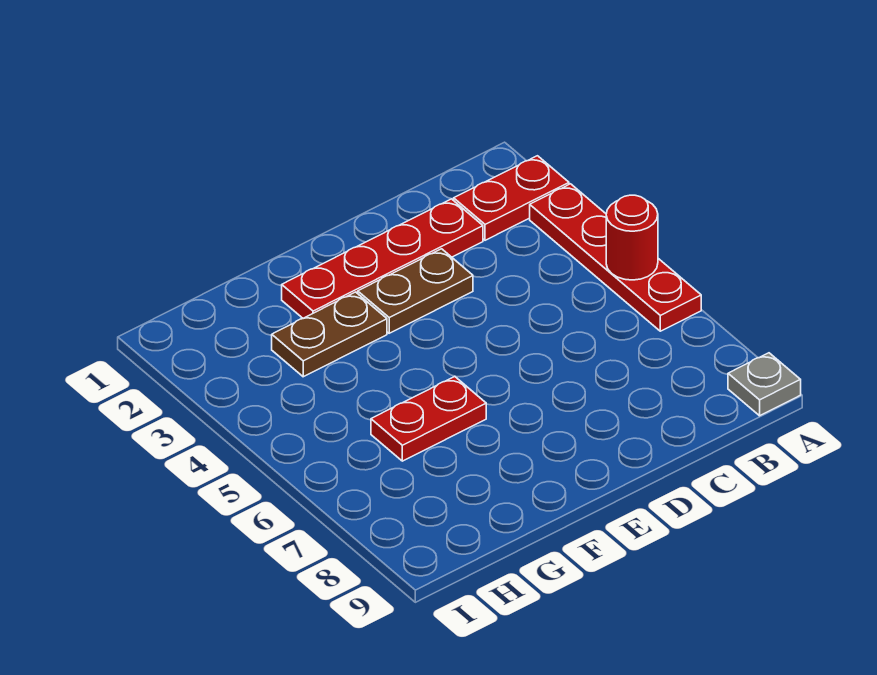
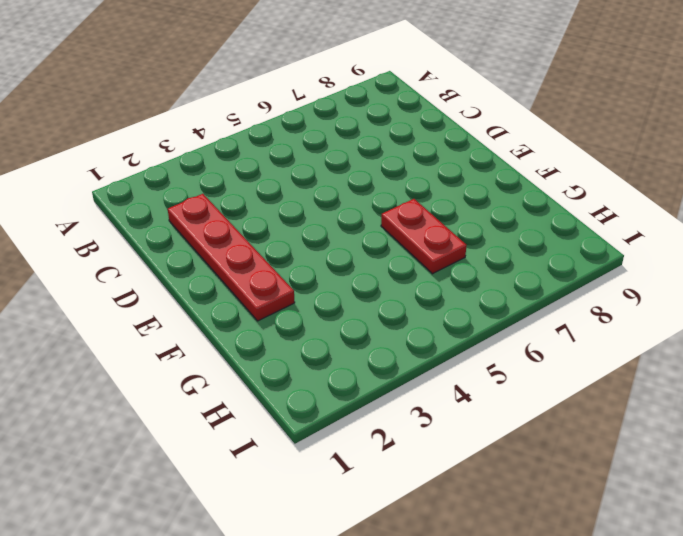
none -> red plate A2:B2 level 1
none -> red plate A3:A6 level 1

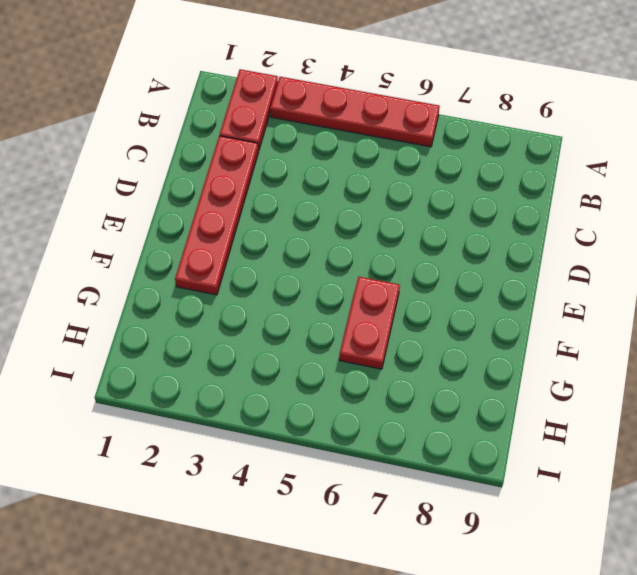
none -> grey plate A9 level 1
none -> brown plate D3:E3 level 1

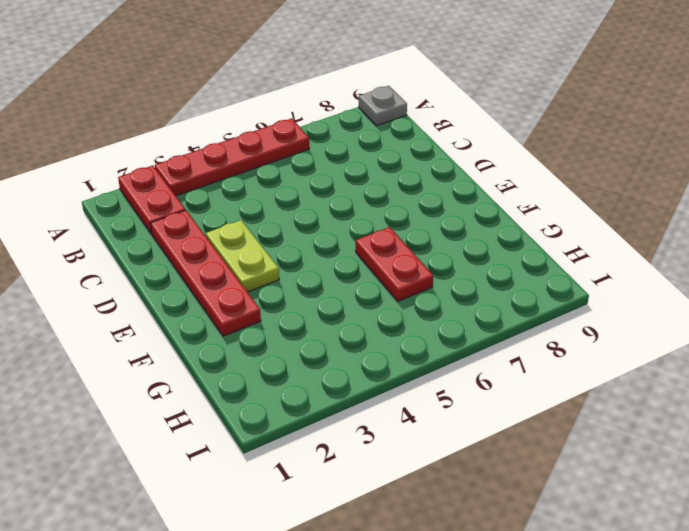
lime plate D3:E3 level 1 -> brown plate D3:E3 level 1
none -> brown plate F3:G3 level 1
none -> red round brick A5 level 2

